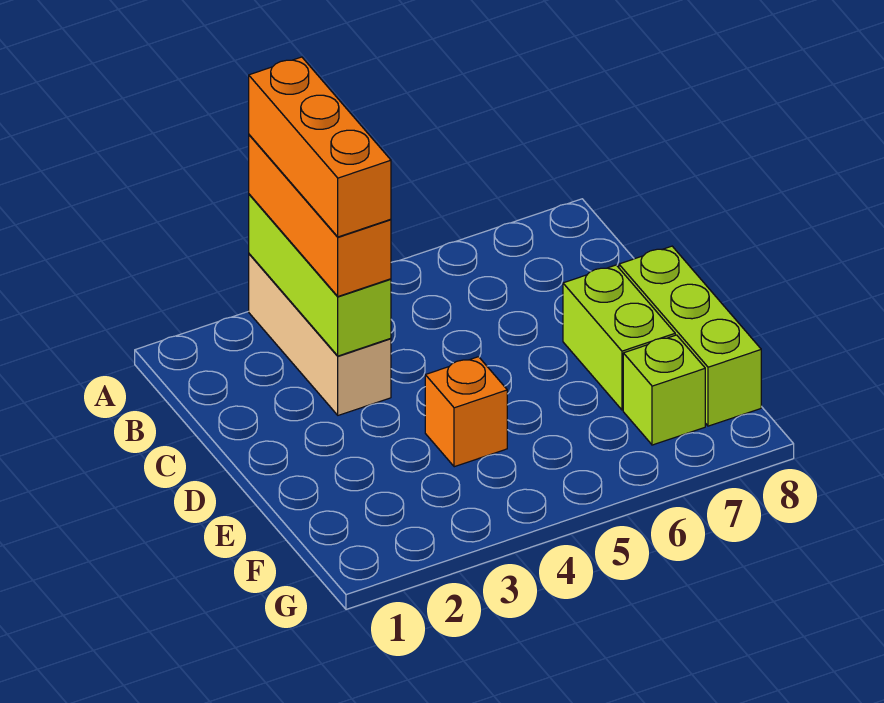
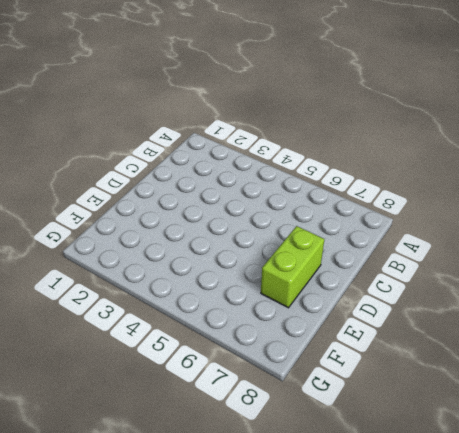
none -> tan brick A3:C3 level 1
none -> lime brick D8:F8 level 1

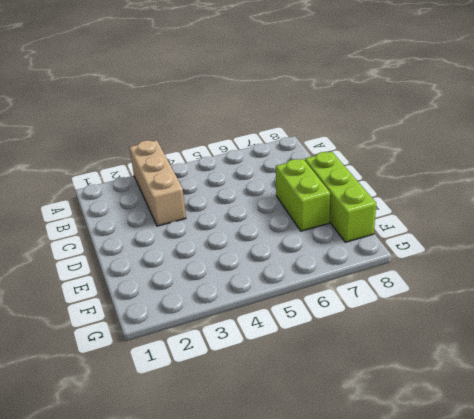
none -> orange brick E4 level 1
none -> lime brick F7 level 1

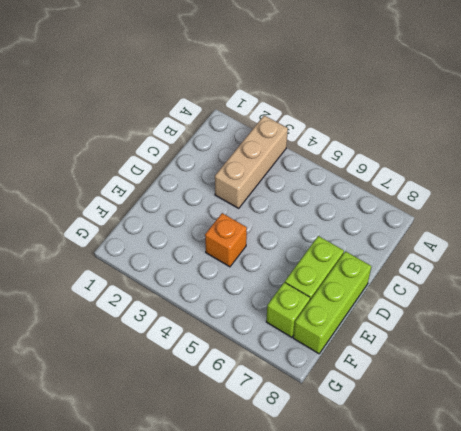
none -> lime brick A3:C3 level 2
none -> orange brick A3:C3 level 3

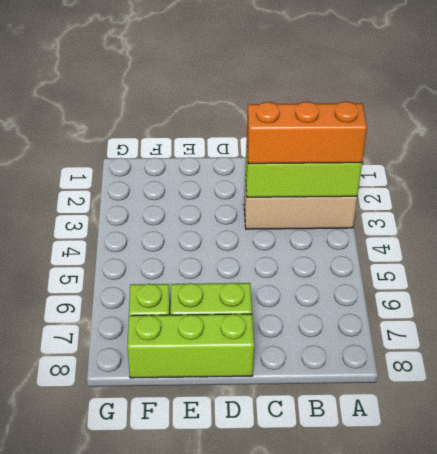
none -> orange brick E4 level 1
none -> orange brick A3:C3 level 4

